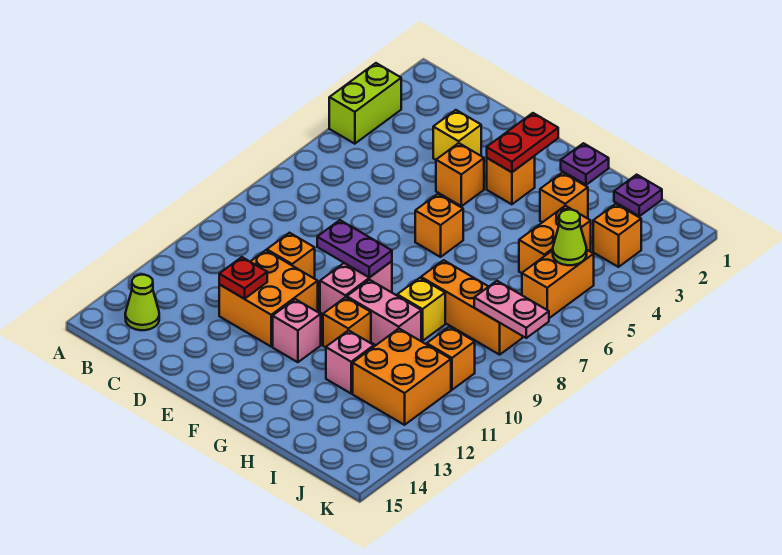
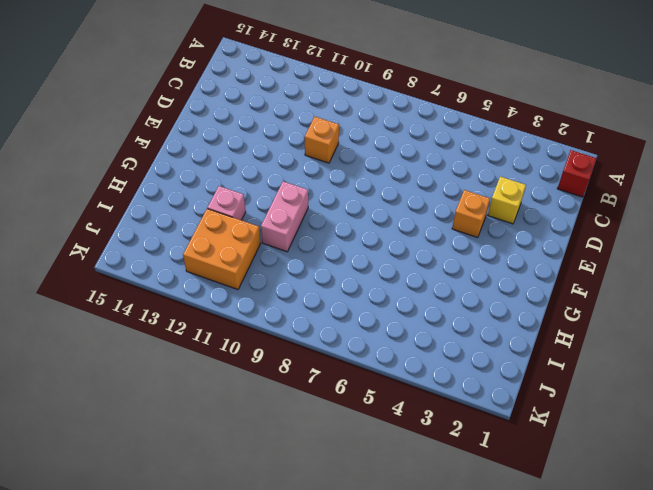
red brick B1 level 1 -> none
none -> lime brick A3:A4 level 1
none -> lime cone B14 level 1
none -> orange brick D11:E12 level 1

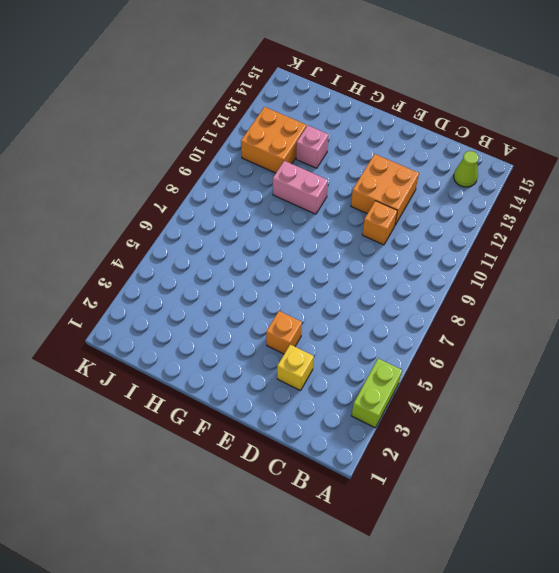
none -> orange brick F3 level 1
none -> orange brick F6 level 1
none -> pink brick F9:F10 level 1

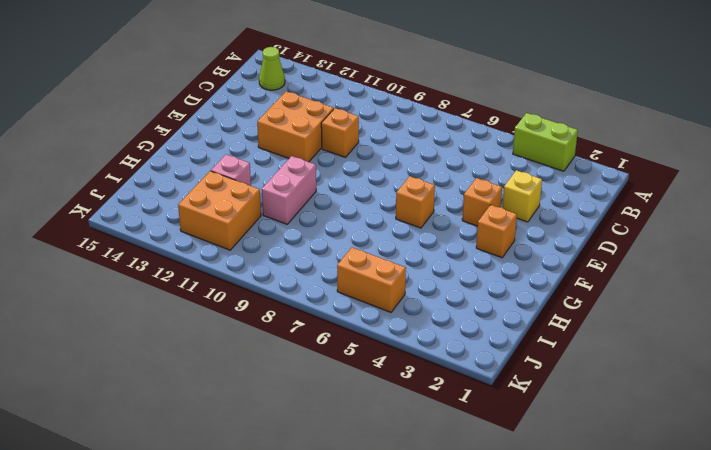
none -> pink brick F9:F10 level 1
none -> pink brick F12 level 1
none -> purple plate G1 level 1

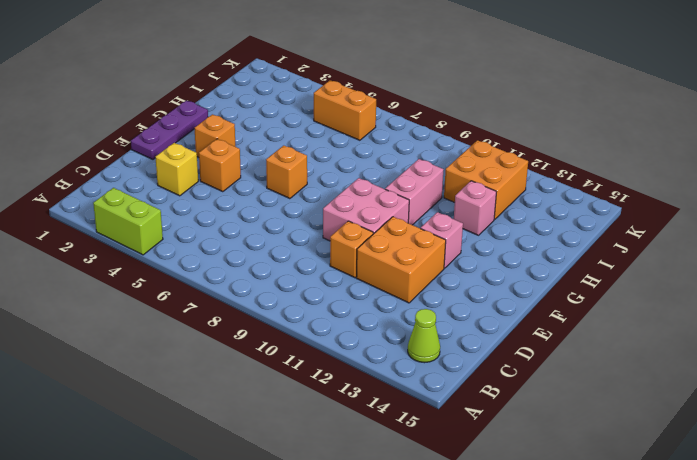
purple plate E1:G1 level 1 -> purple plate G1 level 1
pink brick E9:F10 level 1 -> pink brick F9:F10 level 1
none -> orange brick G11 level 1
none -> orange brick H3 level 1
none -> orange brick H8:J8 level 1

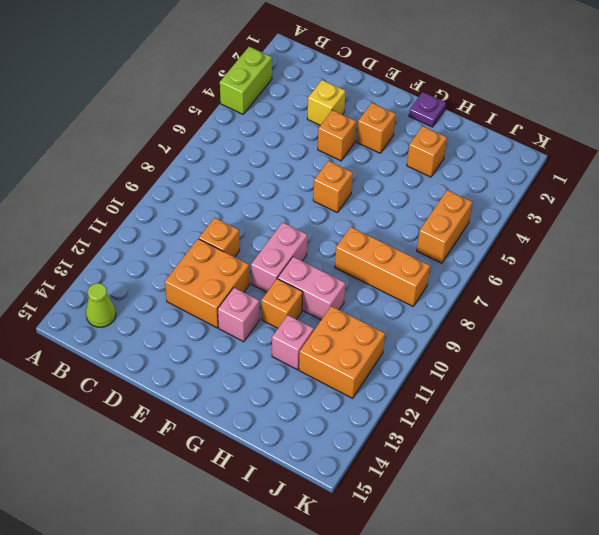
none -> yellow brick H9 level 1
none -> purple plate I1 level 1
none -> orange brick I4:I5 level 1

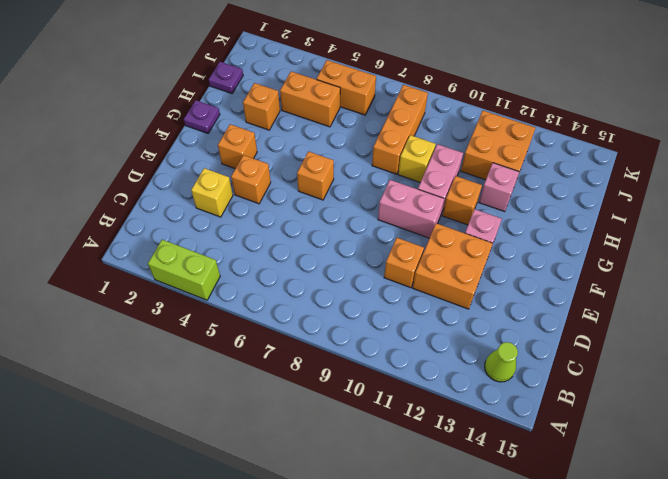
none -> orange brick J3 level 1
none -> orange brick J10 level 1
none -> red plate D12 level 2

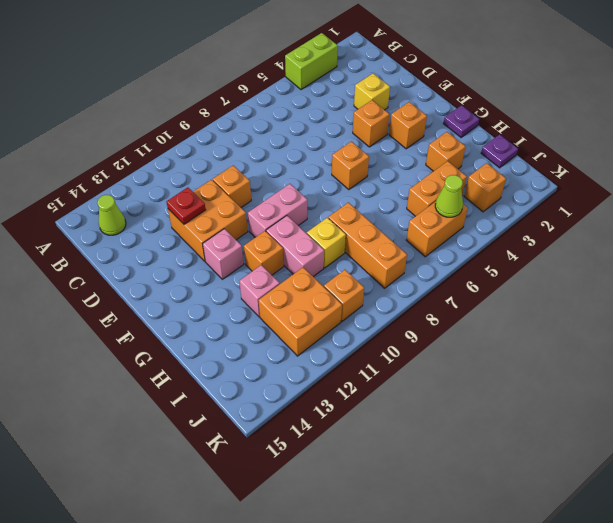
none -> purple plate E9:F9 level 2
none -> red plate F2:F3 level 2
none -> pink plate J8:K8 level 2

